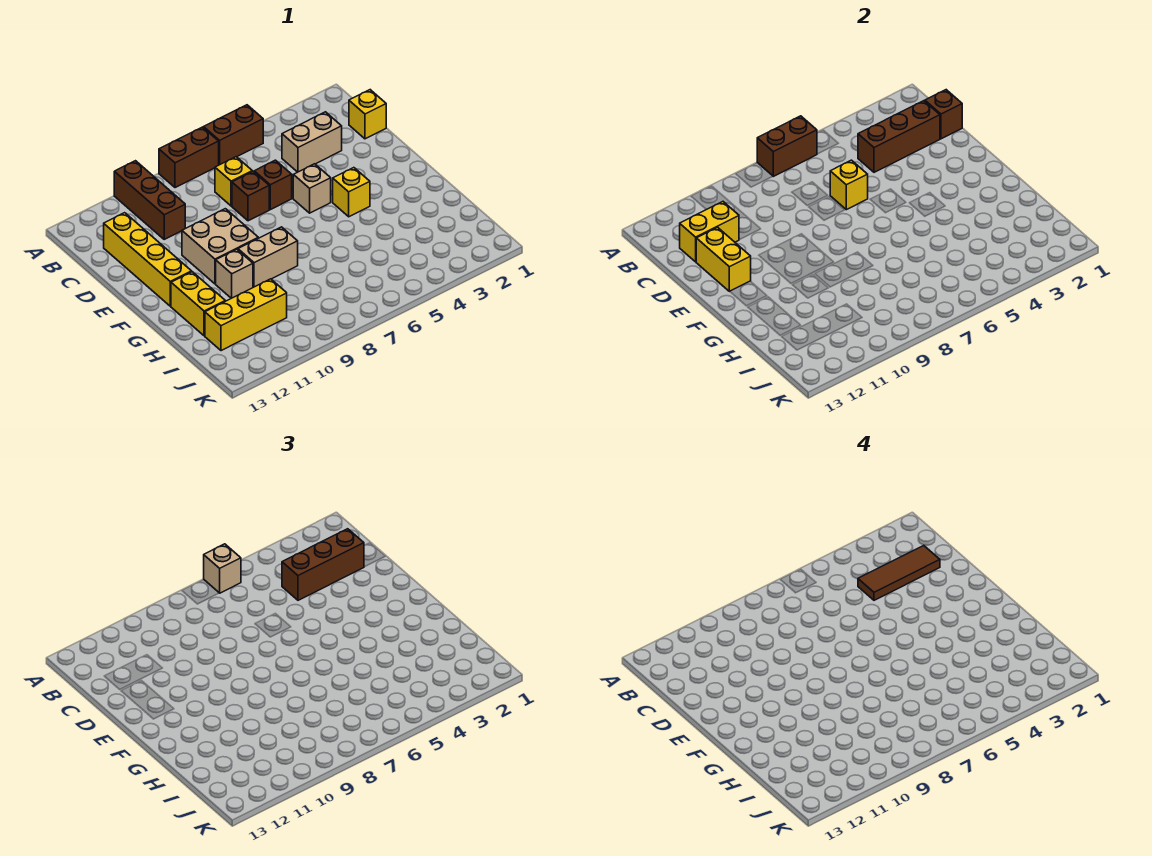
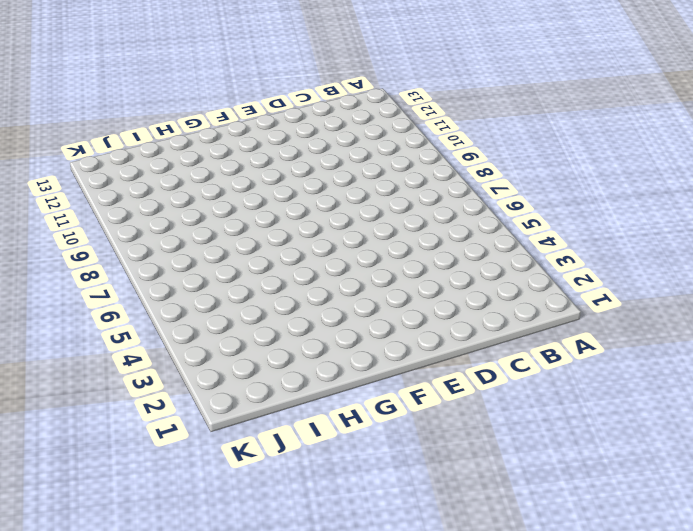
none -> brown brick A5:A6 level 1
none -> brown brick A7:A8 level 1
none -> brown brick A10:C10 level 1

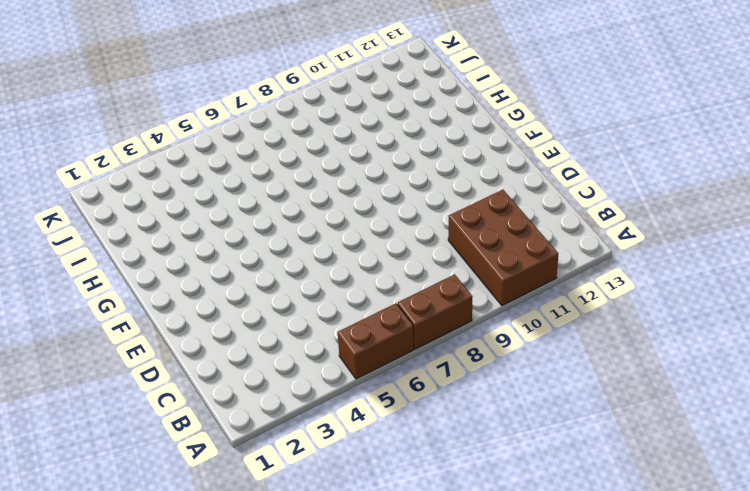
brown brick A10:C11 level 1 -> brown brick A10:C10 level 1
none -> yellow brick C1 level 1
none -> tan brick C3:C4 level 1
none -> yellow brick C7 level 1

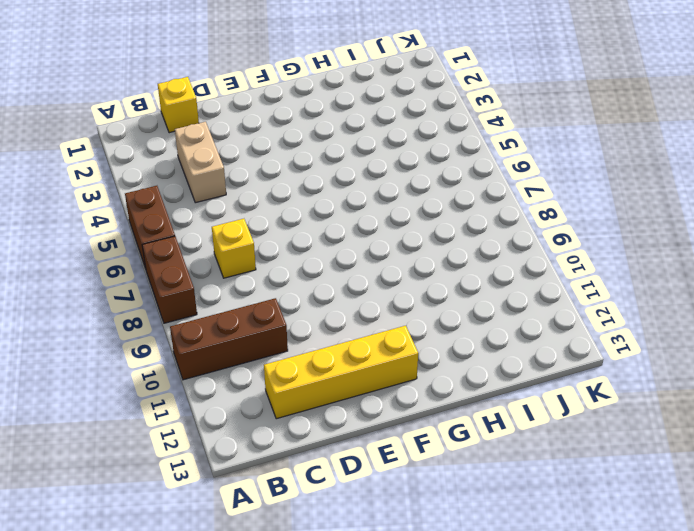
none -> brown brick D6 level 1
none -> brown brick D7 level 1
none -> tan brick E5 level 1

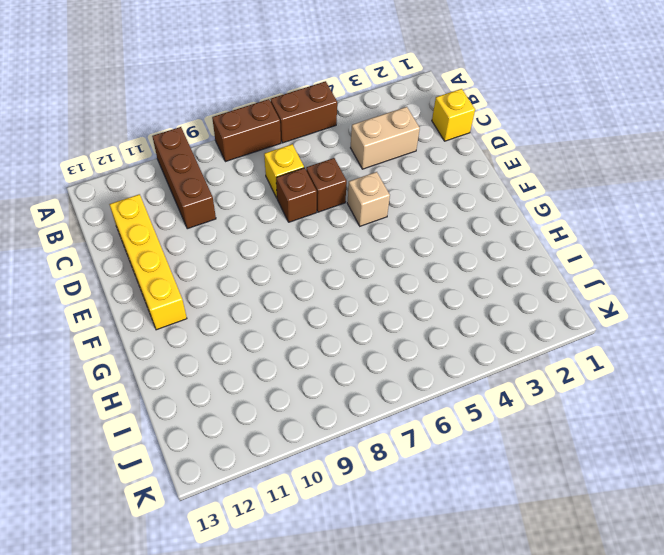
none -> tan brick E9:F10 level 1
none -> yellow brick F4 level 1
none -> tan brick G8:G9 level 1

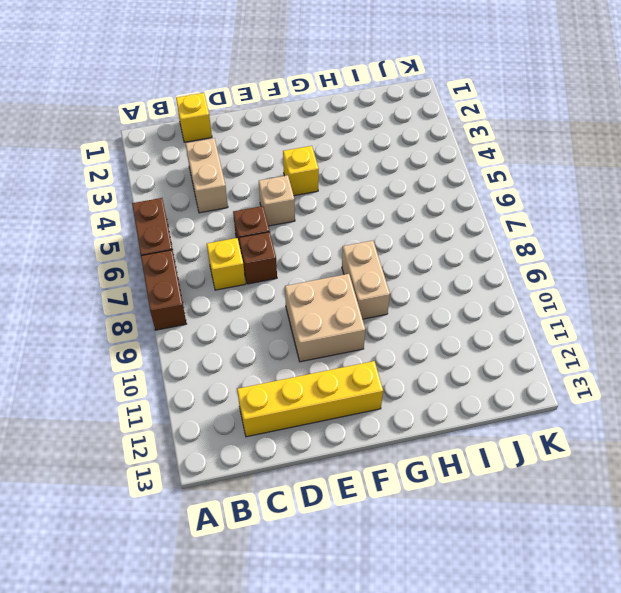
none -> brown brick A10:C10 level 1
none -> tan brick G10 level 1
none -> yellow brick G12:H12 level 1

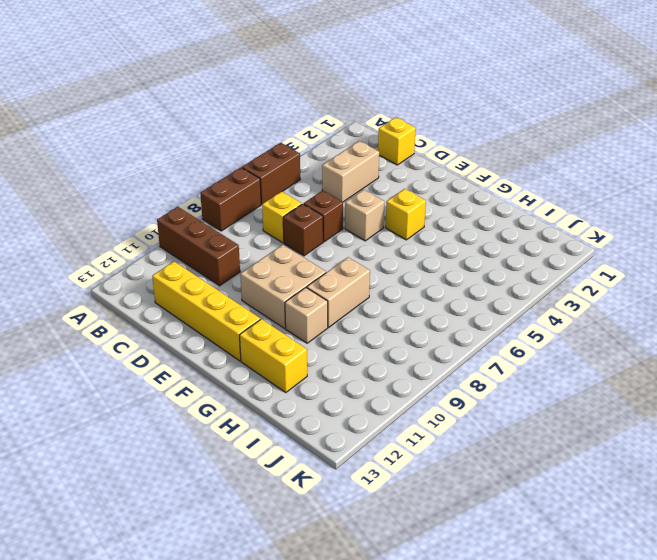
none -> yellow brick I10:I12 level 1
none -> brown brick A6:A7 level 2
none -> brown brick C1 level 2

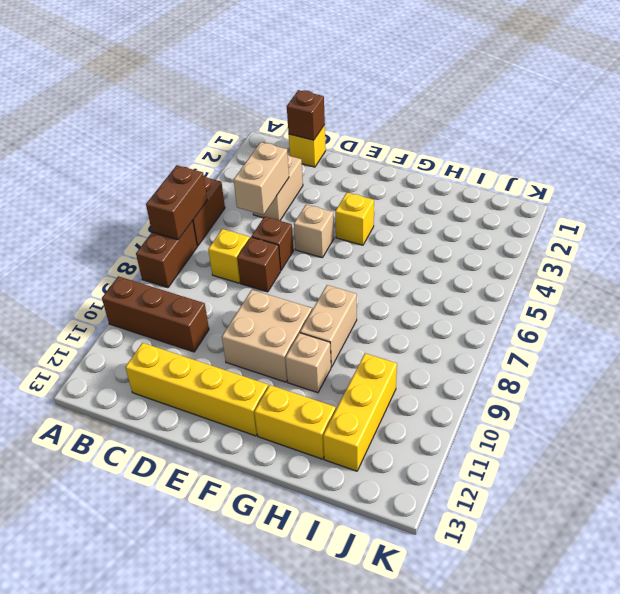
tan brick C4:C5 level 2 -> brown brick C2:C4 level 2
none -> yellow brick C11:C12 level 2
none -> yellow brick D6 level 2
none -> yellow brick D12:E12 level 2

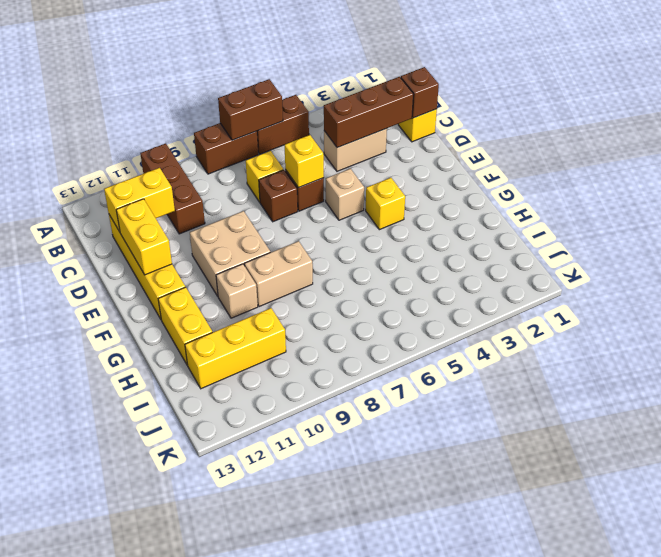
none -> tan brick A6 level 3
none -> brown brick C2:C4 level 3
none -> brown tile C2:C4 level 4

